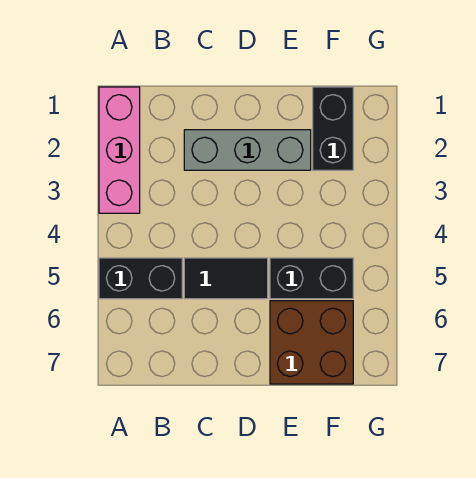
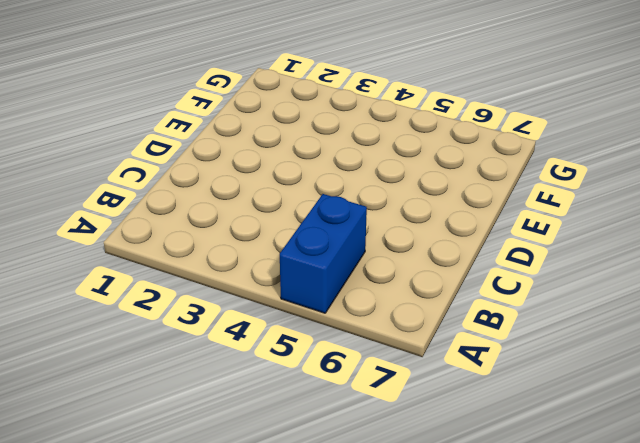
blue brick A5:B5 level 1 -> black brick A5:B5 level 1
none -> pink brick A1:A3 level 1
none -> grey brick C2:E2 level 1

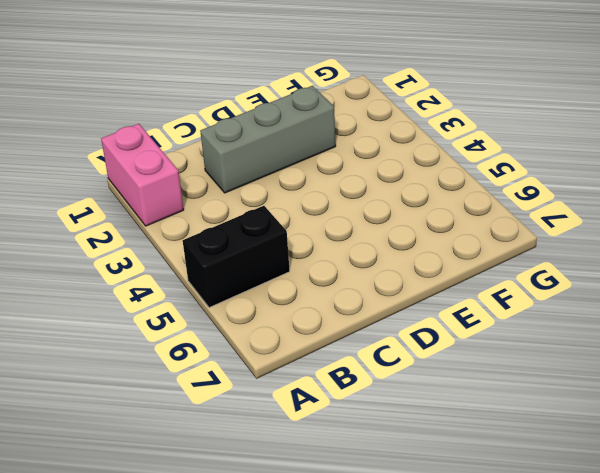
pink brick A1:A2 level 1 -> pink brick A1:A3 level 1
none -> black tile C5:D5 level 1
none -> black brick E5:F5 level 1

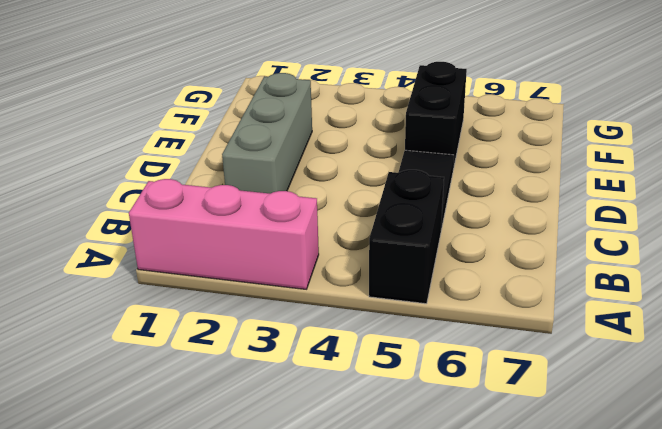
none -> brown brick E6:F7 level 1
none -> black brick F1:F2 level 1

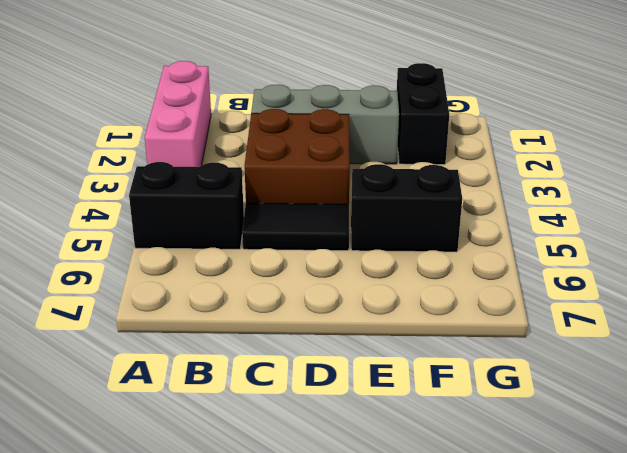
brown brick C3:D4 level 1 -> brown brick E6:F7 level 1

